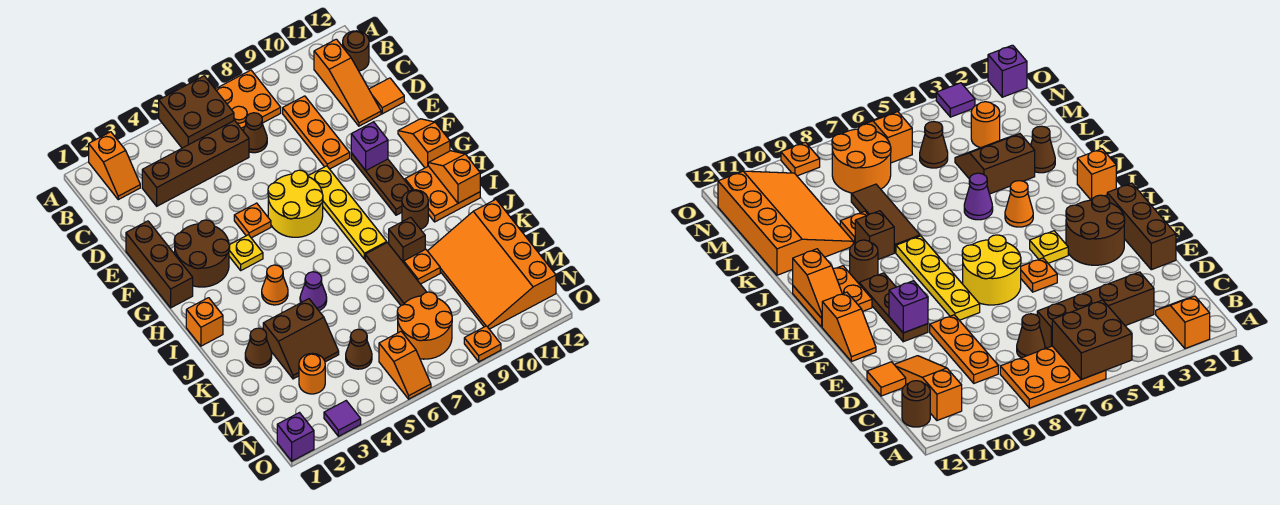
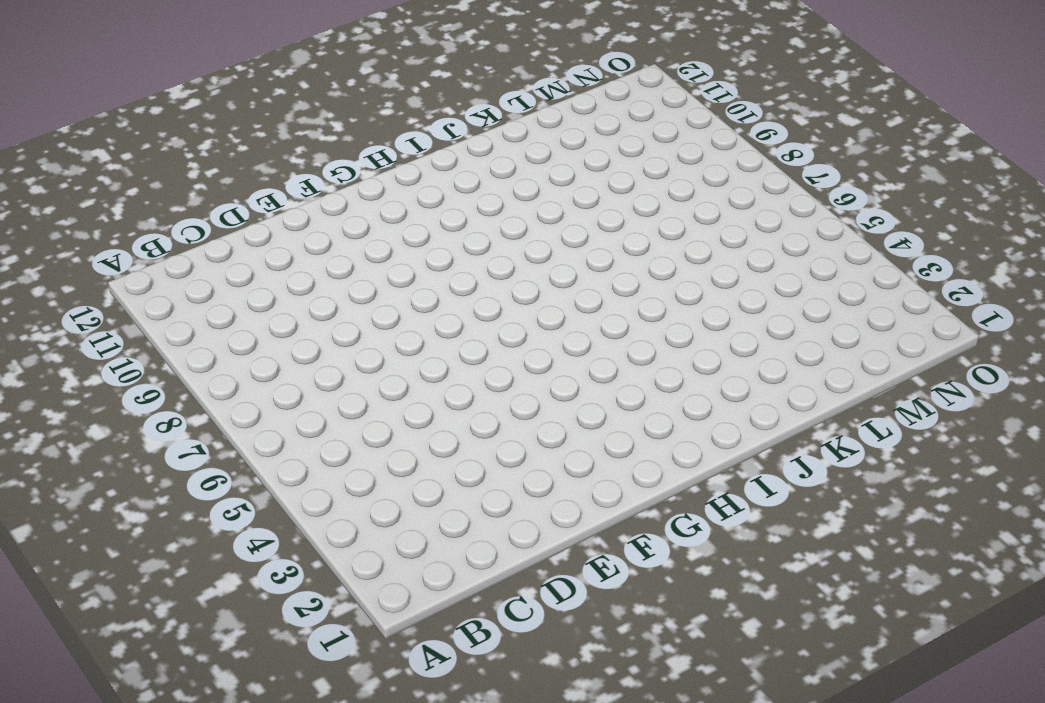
none -> orange slope A2:B2 level 1 top A
none -> orange plate A6:B8 level 1
none -> orange slope B11:D11 level 1 top B
none -> brown round brick B12 level 1

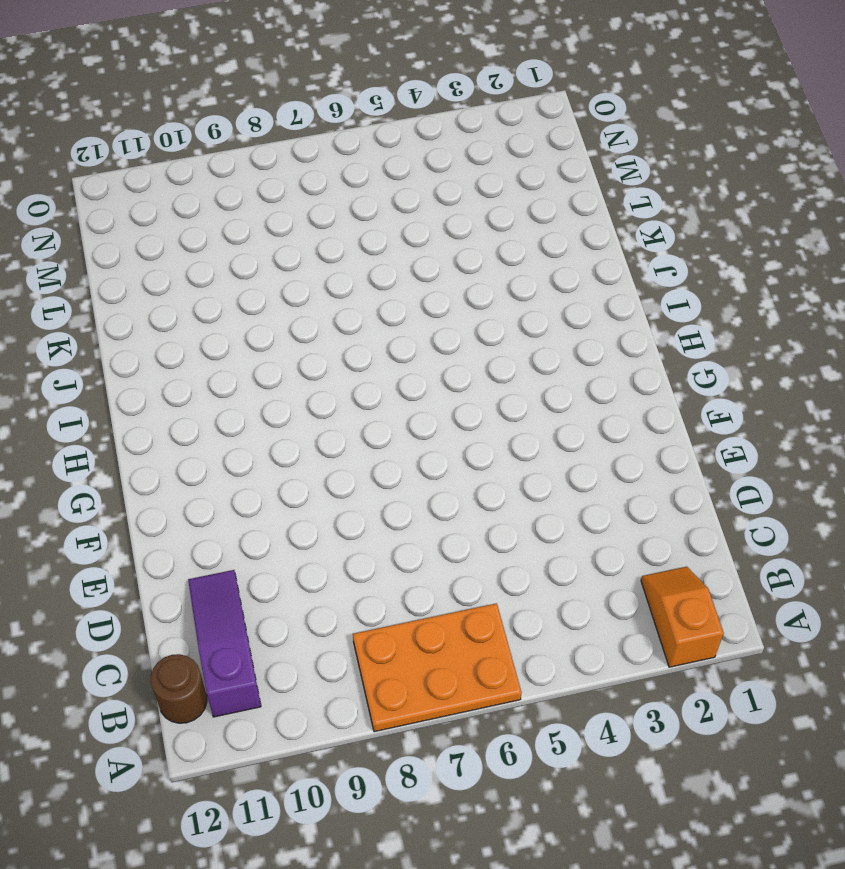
purple slope B11:D11 level 1 top B -> orange slope B11:D11 level 1 top B
none -> brown brick C3:C6 level 1
none -> brown cone C7 level 1
none -> orange plate C9:E9 level 1
none -> orange tile D12 level 1

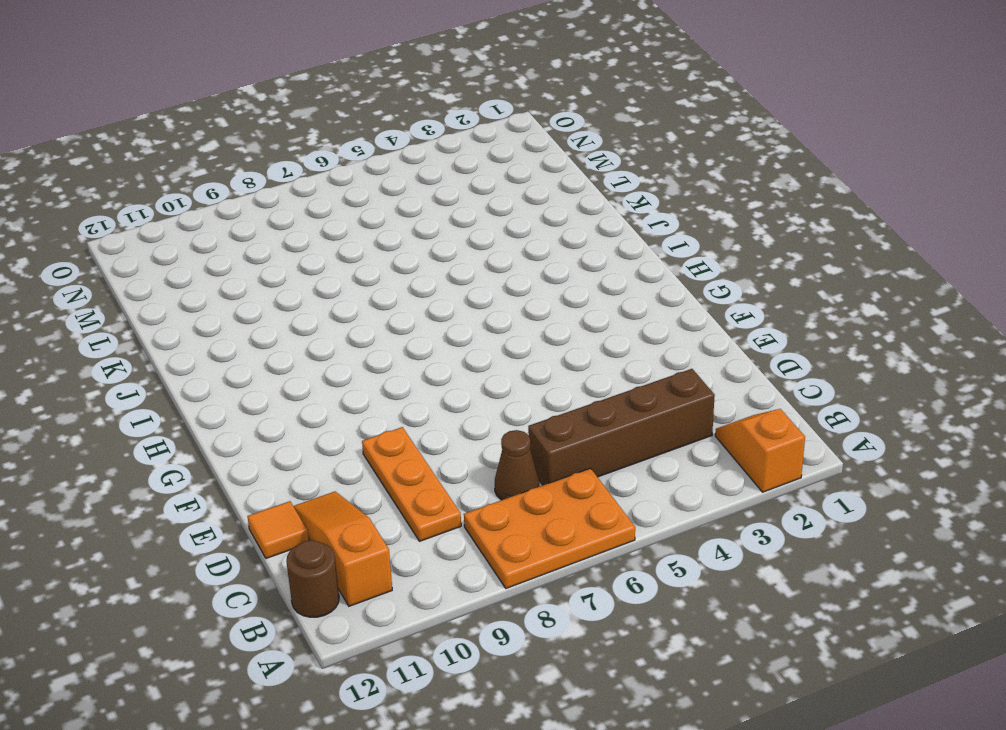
none -> brown brick E1:G1 level 1
none -> brown round brick F2:G3 level 1
none -> orange plate F5 level 1
none -> yellow round brick F6:G7 level 1

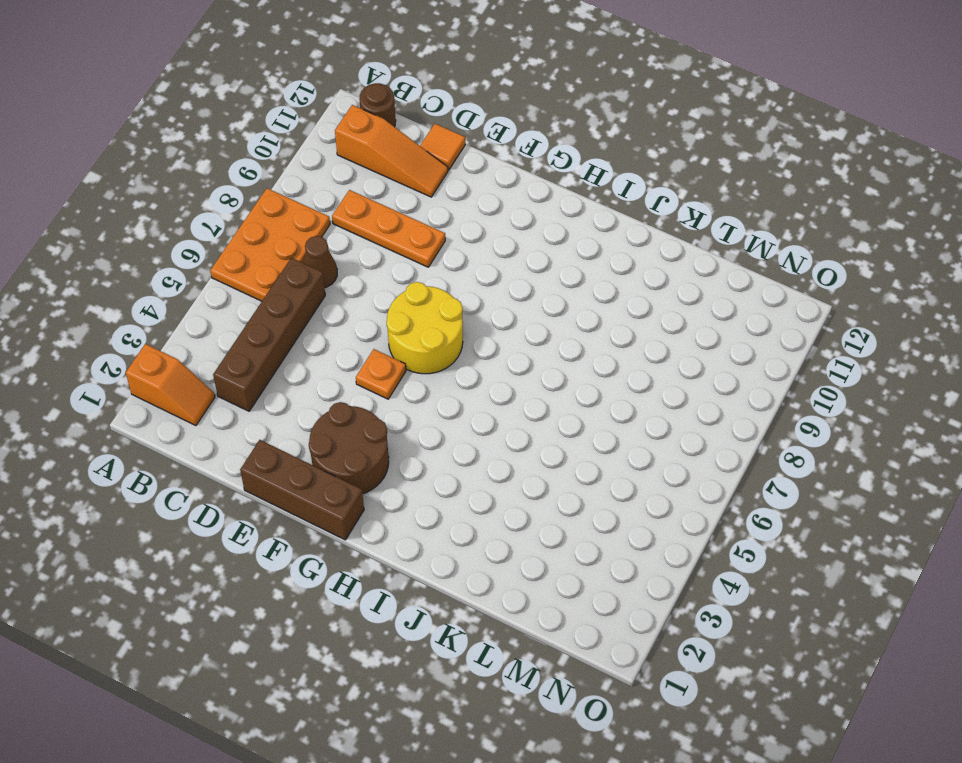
none -> yellow plate F8:I8 level 1
none -> brown plate F10:H10 level 1
none -> orange slope F12:G12 level 1 top G
none -> yellow plate G4 level 1

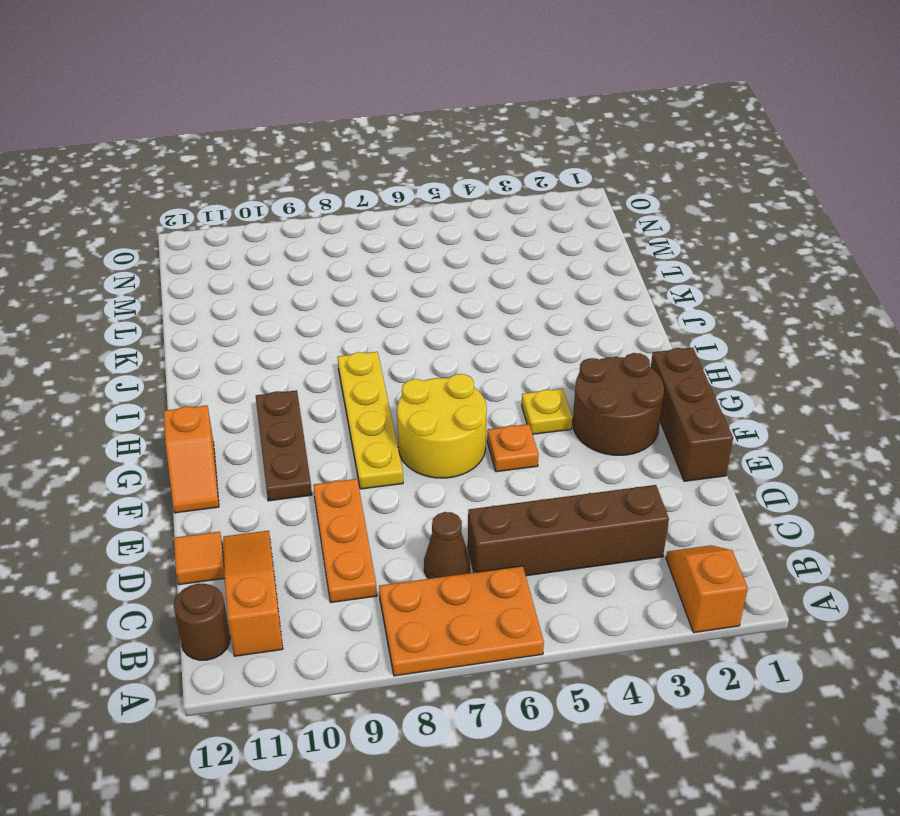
none -> orange plate H11:I12 level 1
none -> orange brick I1 level 1
none -> orange cone I4 level 1
none -> brown round brick I10 level 1

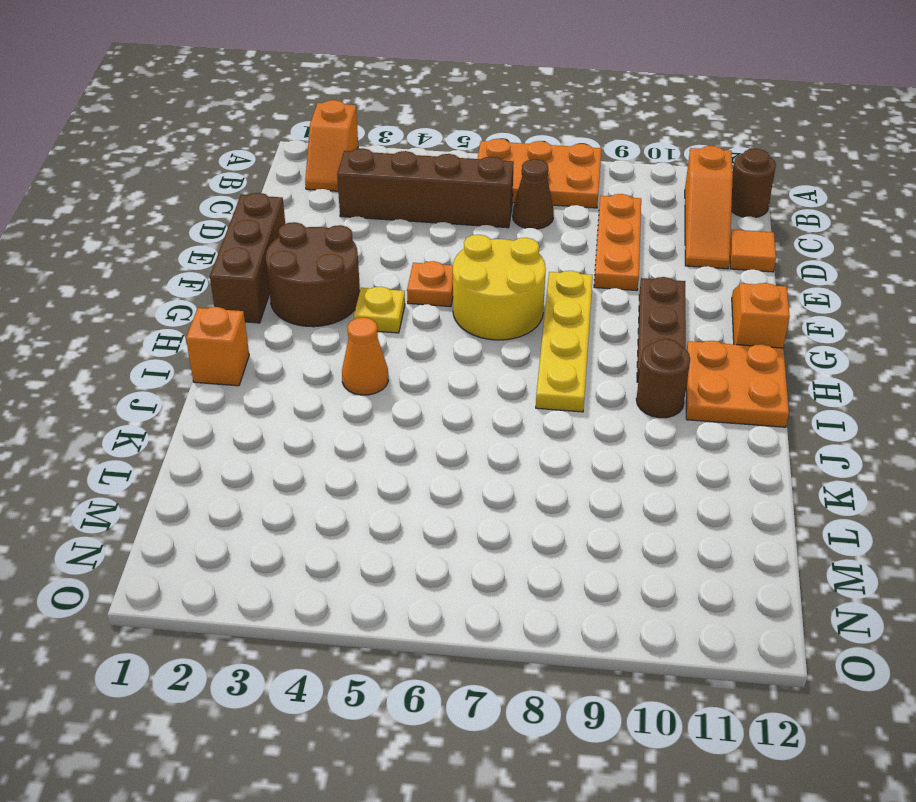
none -> purple cone J5 level 1
none -> brown tile J8:L8 level 1
none -> brown brick J9 level 1
none -> brown cone K2 level 1

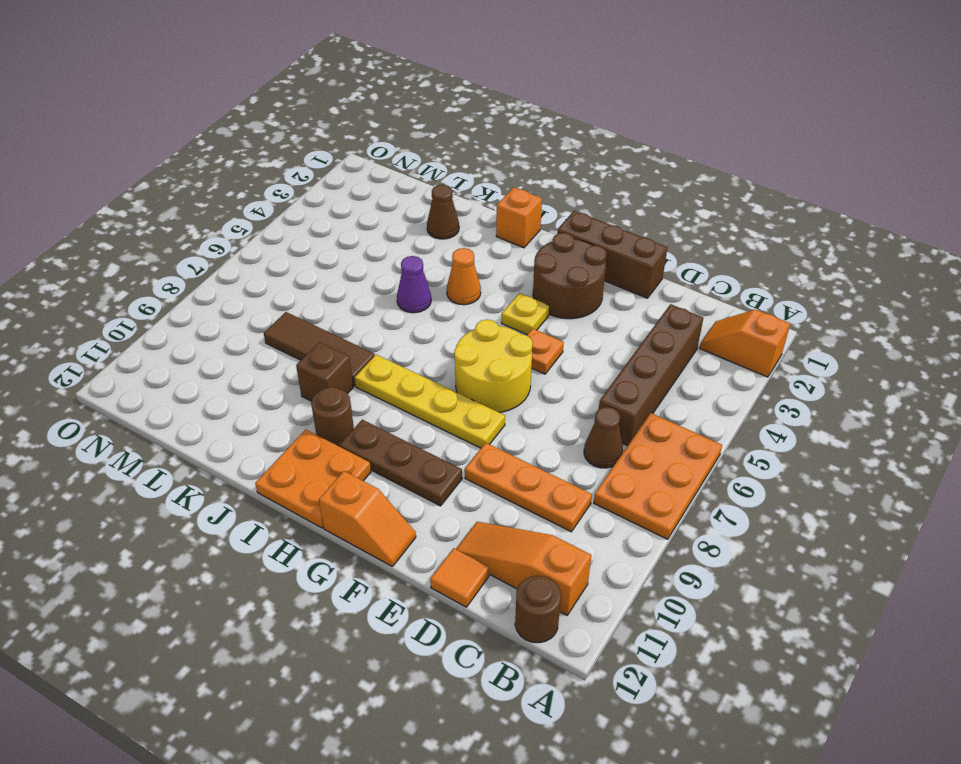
none -> brown slope K3:L4 level 1 top K
none -> orange plate K9 level 1
none -> orange slope K10:N12 level 1 top 12
none -> orange round brick M3 level 1

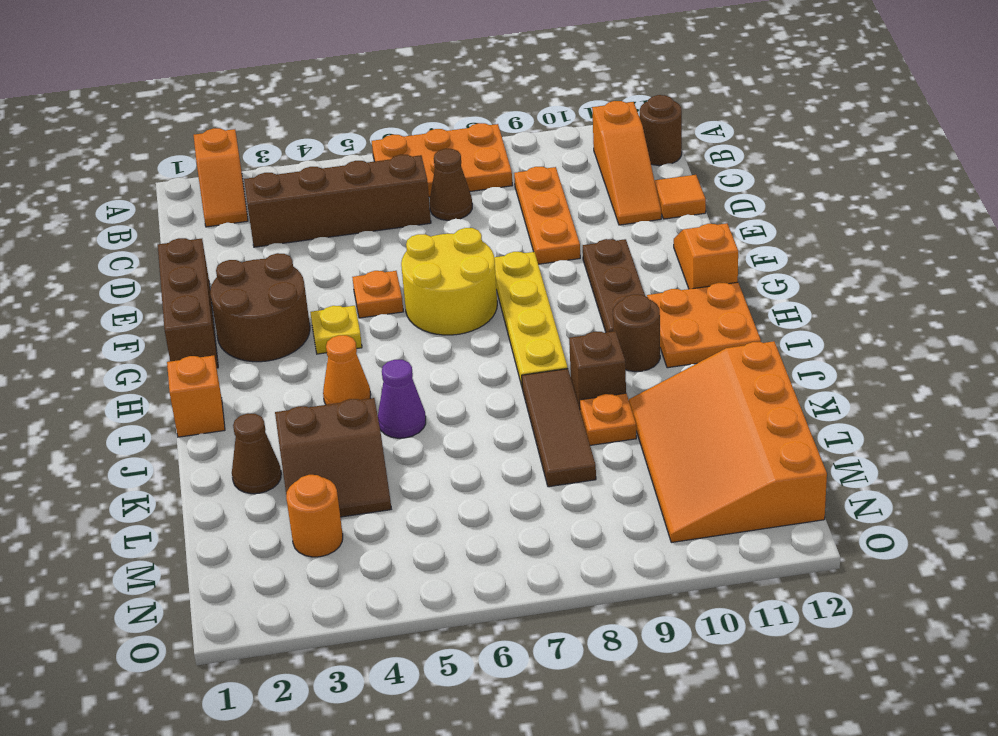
none -> brown cone M5 level 1
none -> orange round brick M7:N8 level 1
none -> orange slope N6:O6 level 1 top N
none -> purple brick O1 level 1

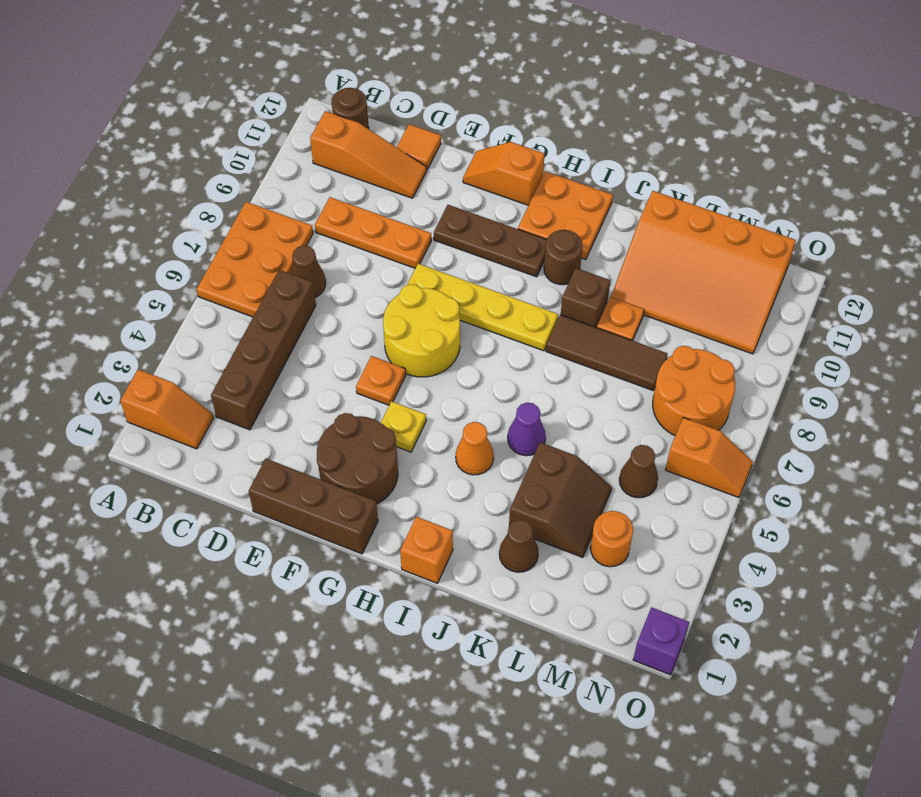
none -> purple tile O3 level 1
none -> orange plate O9 level 1
none -> brown brick A5:B6 level 2
none -> purple brick F10 level 2

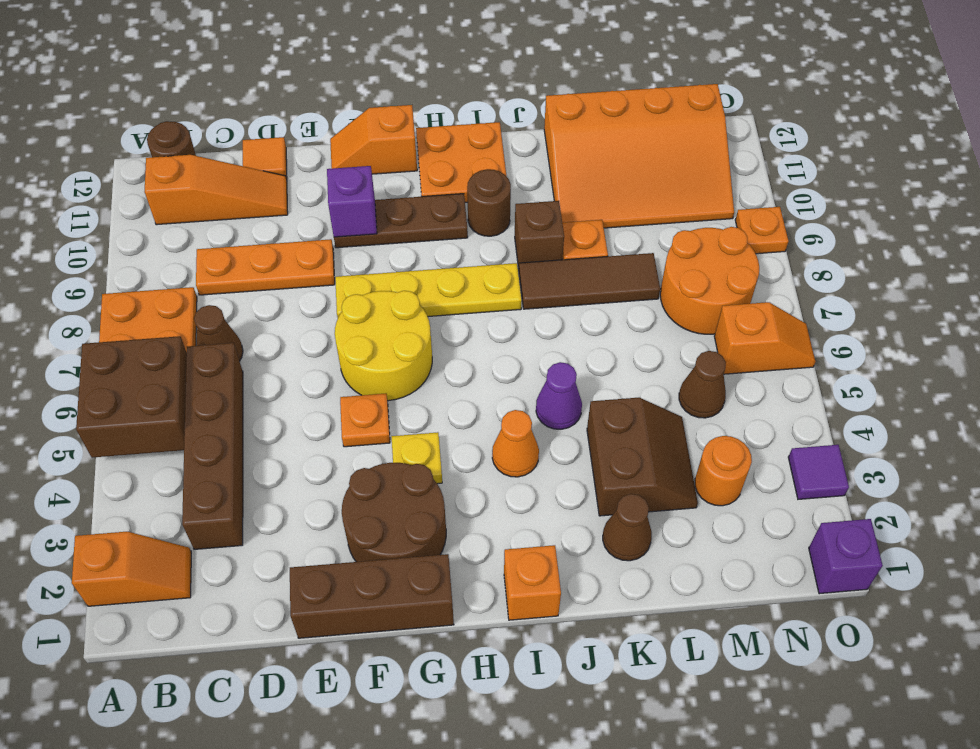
none -> orange slope H12:I12 level 2 top I

